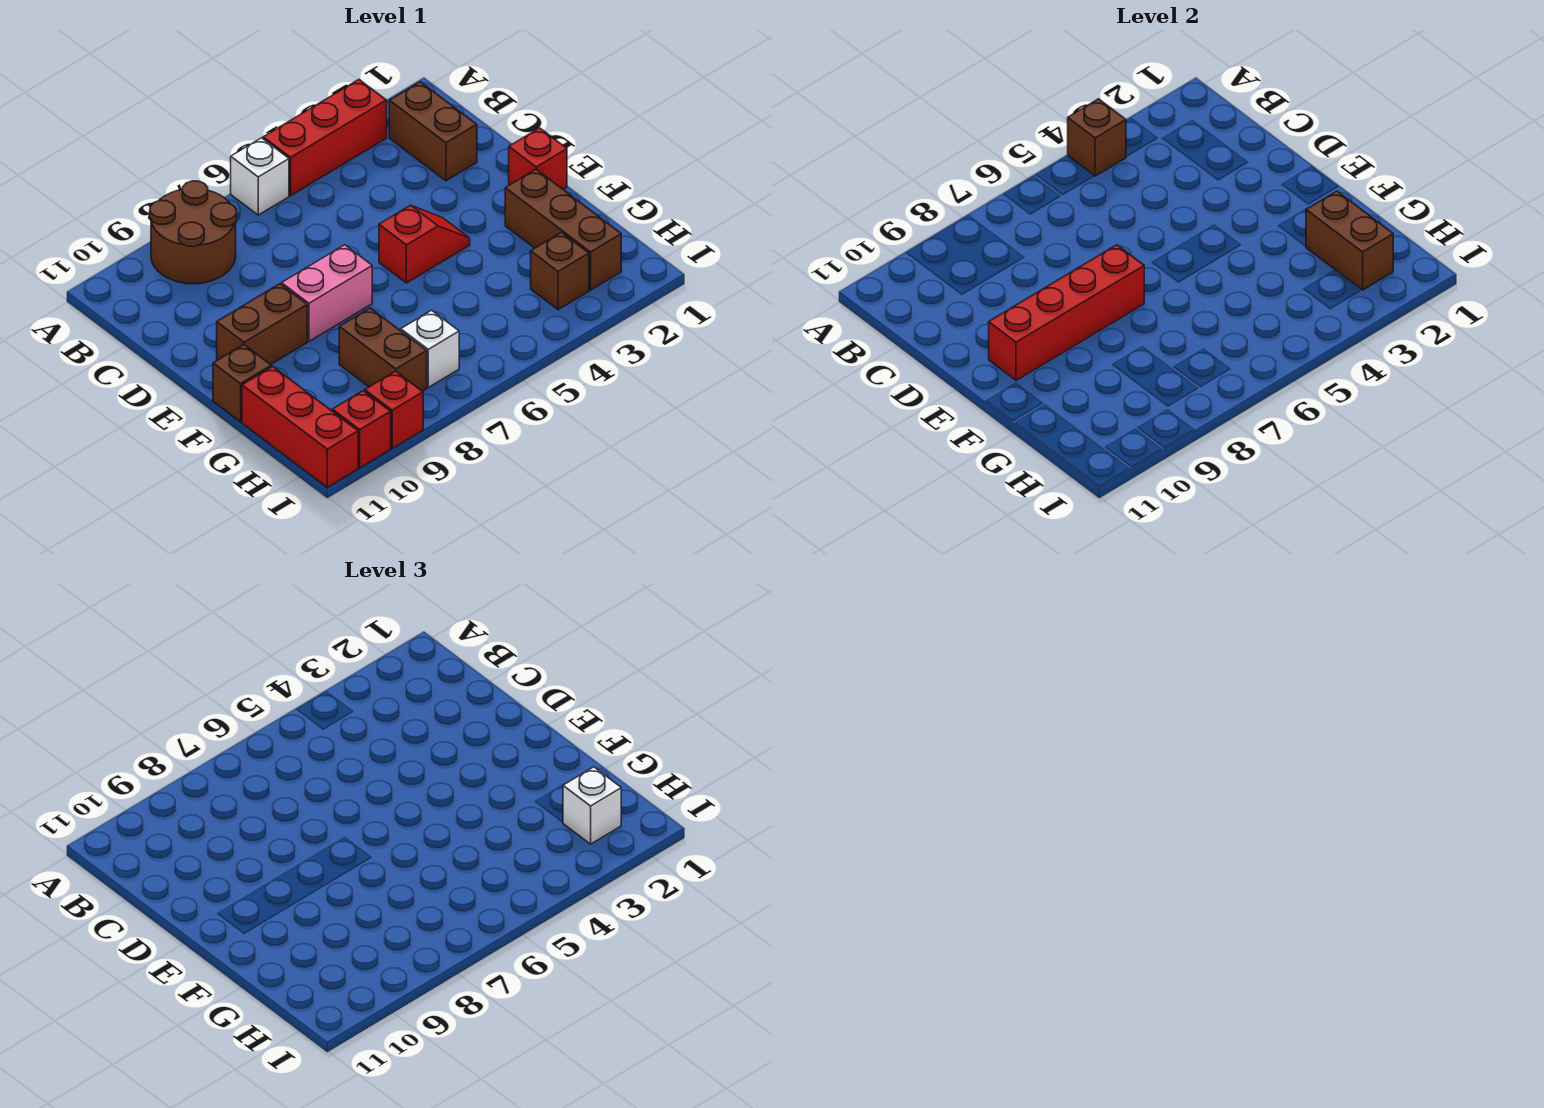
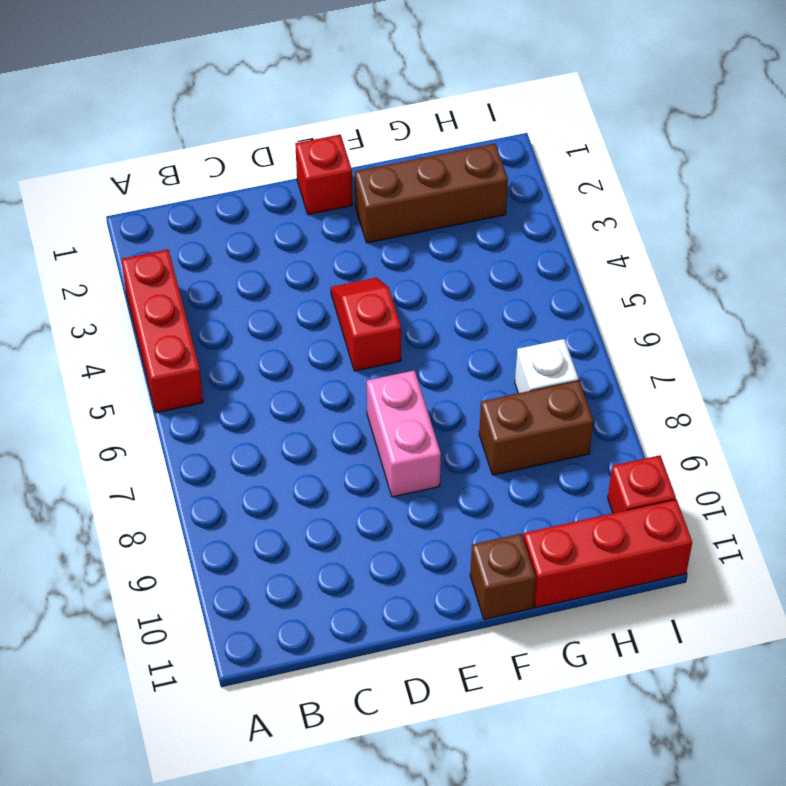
none -> white brick A6 level 1
none -> brown round brick A8:B9 level 1
none -> brown brick B2:C2 level 1

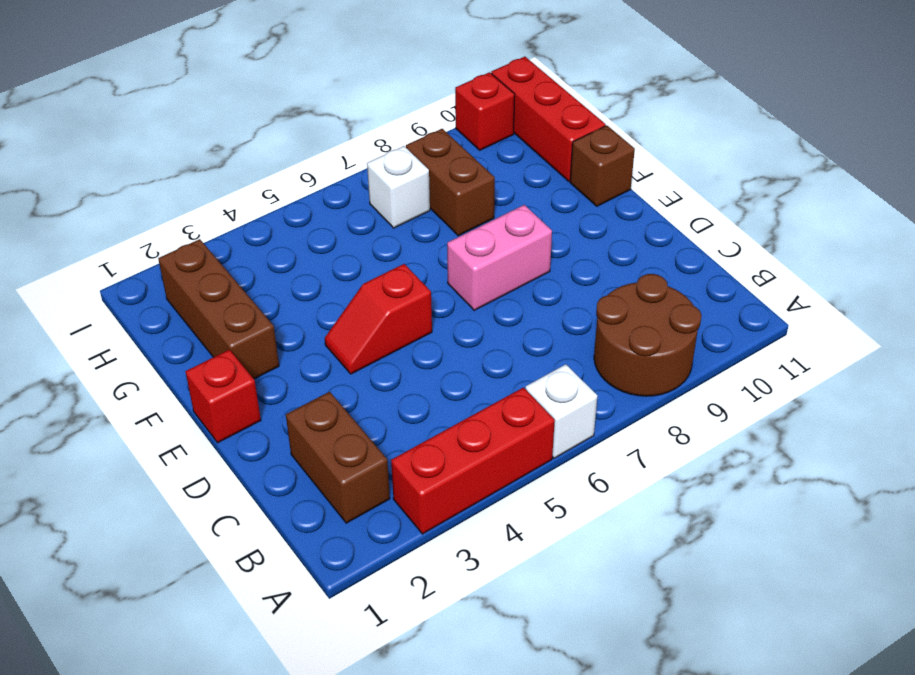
none -> brown brick E9:E10 level 1
none -> brown brick H3 level 1
none -> red brick I9 level 1

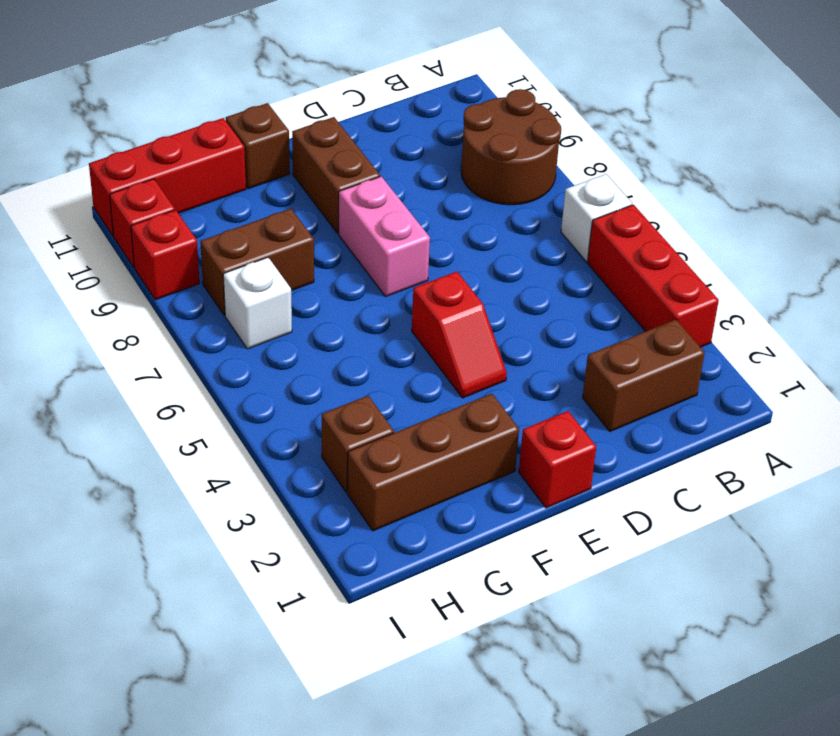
none -> brown brick A4 level 2
none -> red brick E7:E10 level 2
none -> brown brick G2:H2 level 2

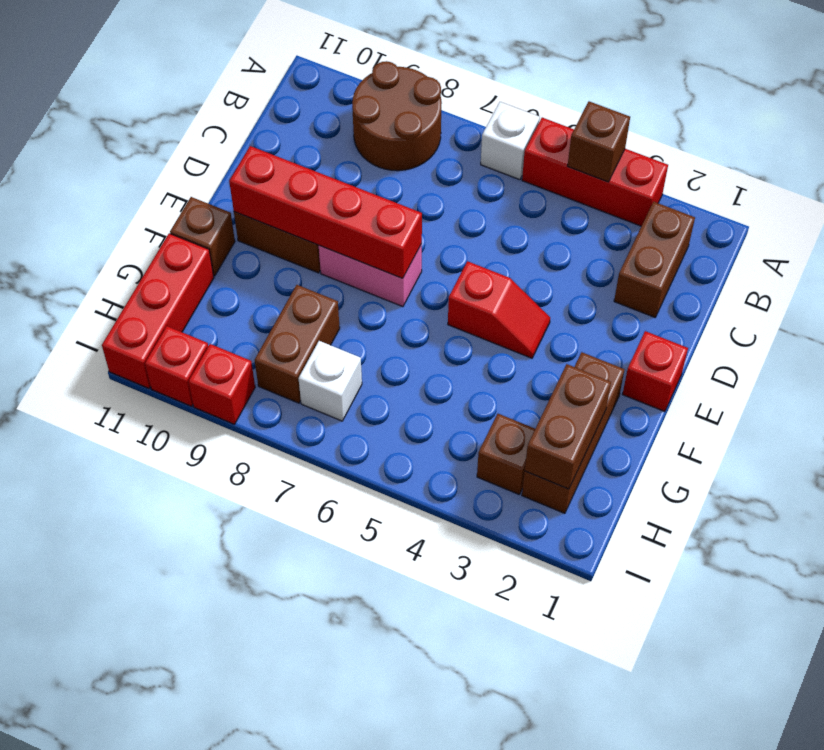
none -> white brick H2 level 3

